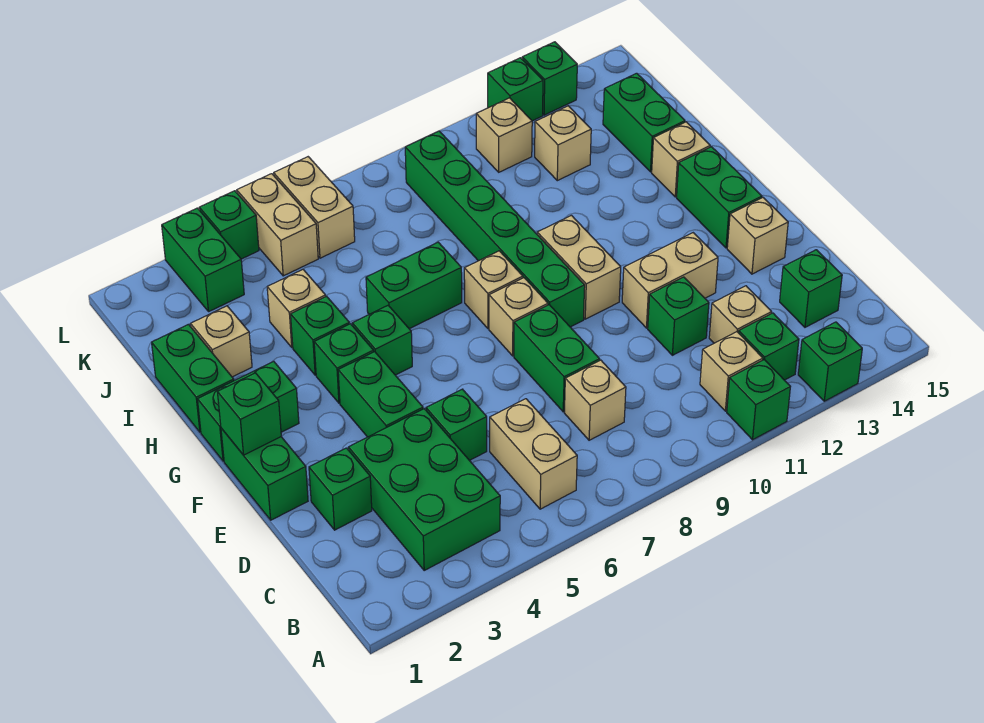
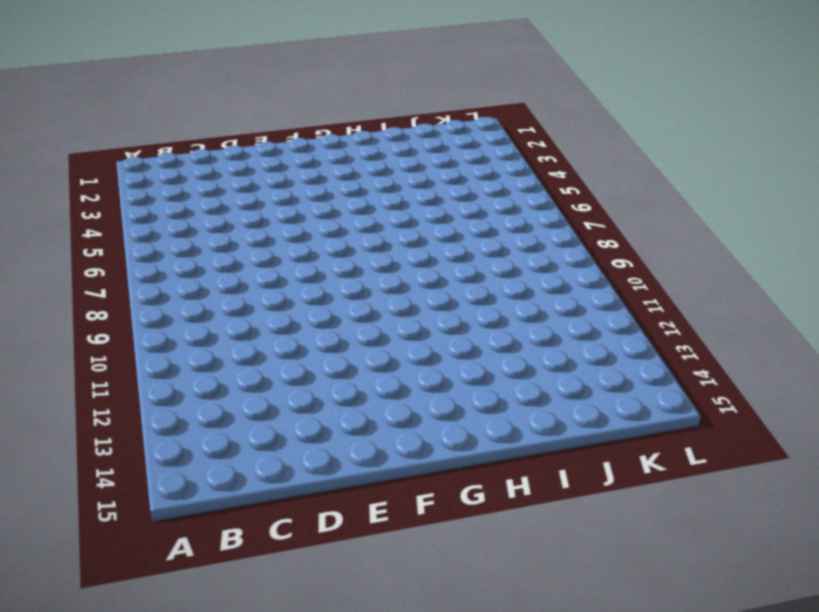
none -> green brick A11 level 1
none -> green brick A13 level 1
none -> green brick B3:D4 level 1
none -> tan brick B6:C6 level 1

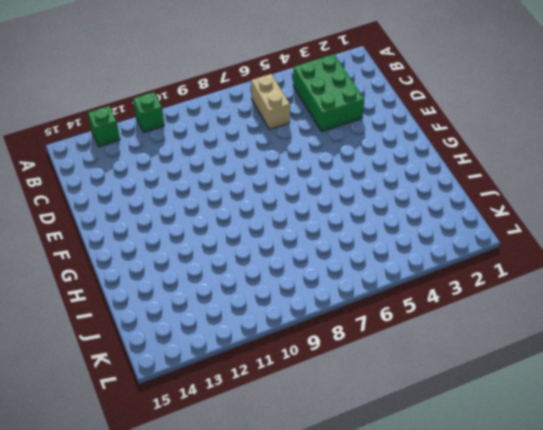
none -> tan brick B11 level 1
none -> green brick B12 level 1
none -> tan brick C8 level 1
none -> tan brick C12 level 1

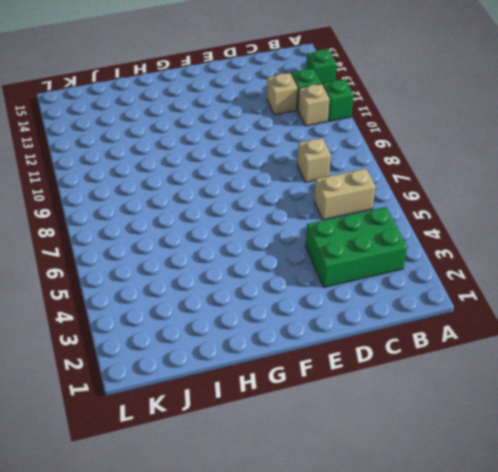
none -> green brick C14 level 1
none -> green brick D2 level 1
none -> green brick D5 level 1
none -> green brick D8:E8 level 1

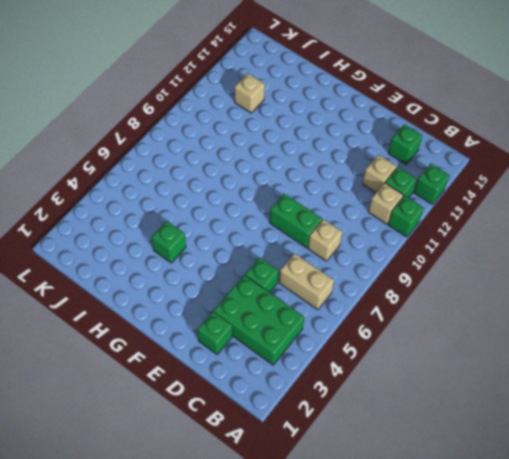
none -> green brick D11 level 1
none -> green brick E1:F1 level 1
none -> green brick E4:F4 level 1
none -> tan brick E11:E12 level 1

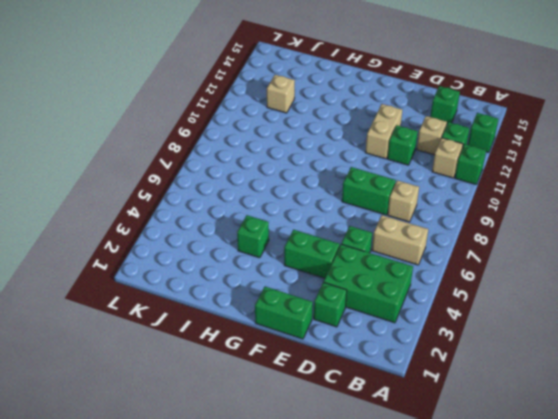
none -> tan brick E14 level 1
none -> tan brick F8 level 1
none -> green brick F9:K9 level 1
none -> tan brick F10:G10 level 1

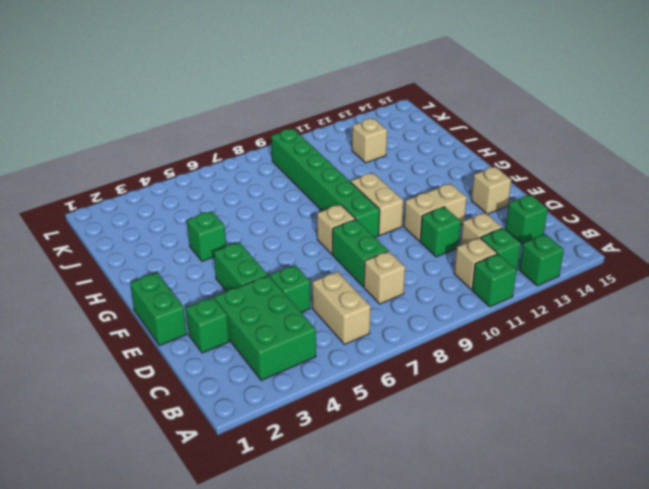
none -> green brick F14:G14 level 1
none -> green brick G1:G2 level 1
none -> green brick G4 level 1
none -> green brick G5 level 1

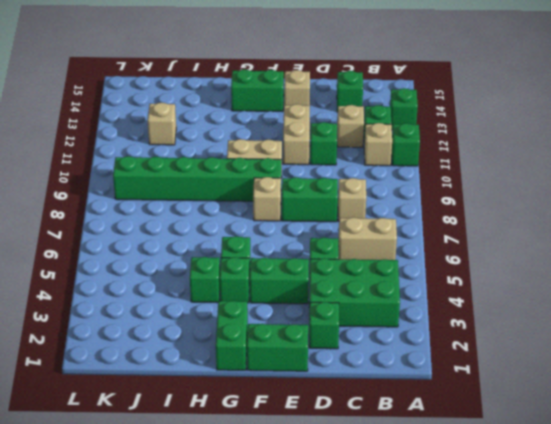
none -> tan brick G8 level 1
none -> green brick H1:I1 level 1
none -> green brick H6:H7 level 1
none -> tan brick H14 level 1

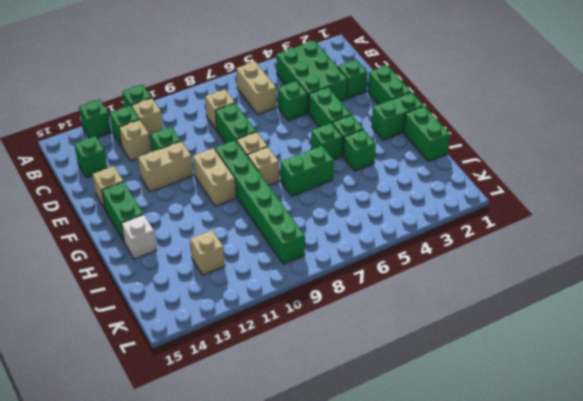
white brick H14 level 1 -> tan brick H14 level 1
none -> tan brick I2 level 1
none -> tan brick I4 level 1
none -> green brick I14:J14 level 1
none -> green brick K3:L3 level 1

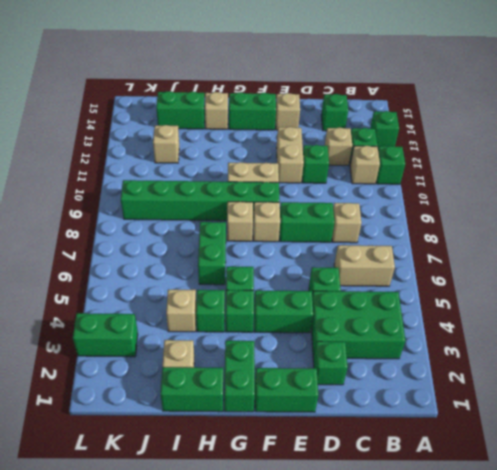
none -> tan brick K5:L5 level 1
none -> tan brick K6:L6 level 1
none -> tan brick K11 level 1
none -> green brick L4 level 1

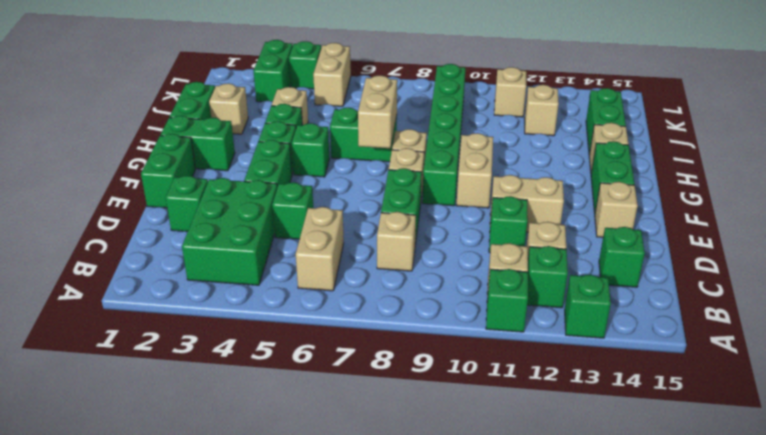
tan brick G7:H7 level 2 -> tan brick K6:L6 level 1
none -> green brick L12 level 1
none -> green brick L13 level 1
none -> green brick F1 level 2

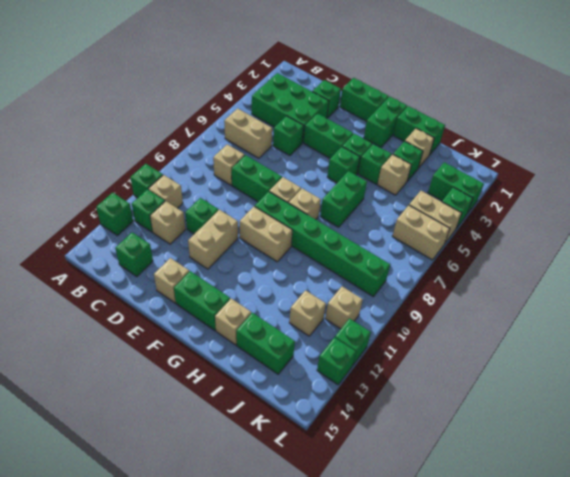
green brick I3 level 1 -> green brick F1 level 2

